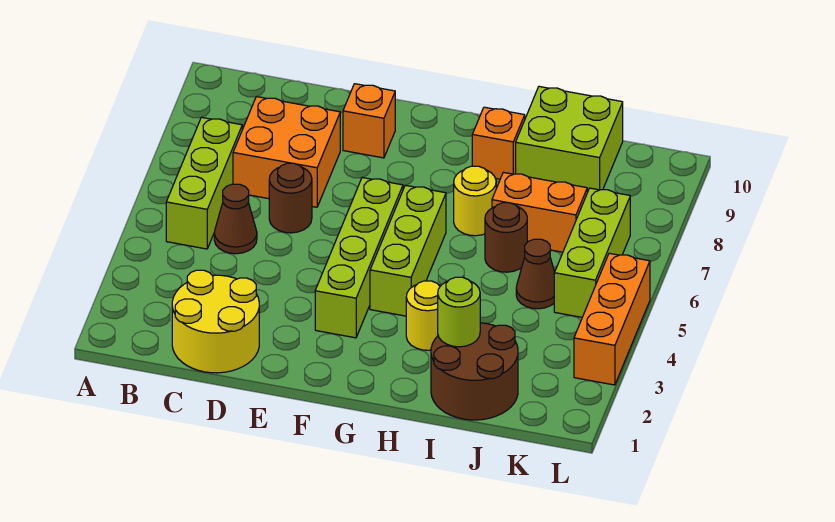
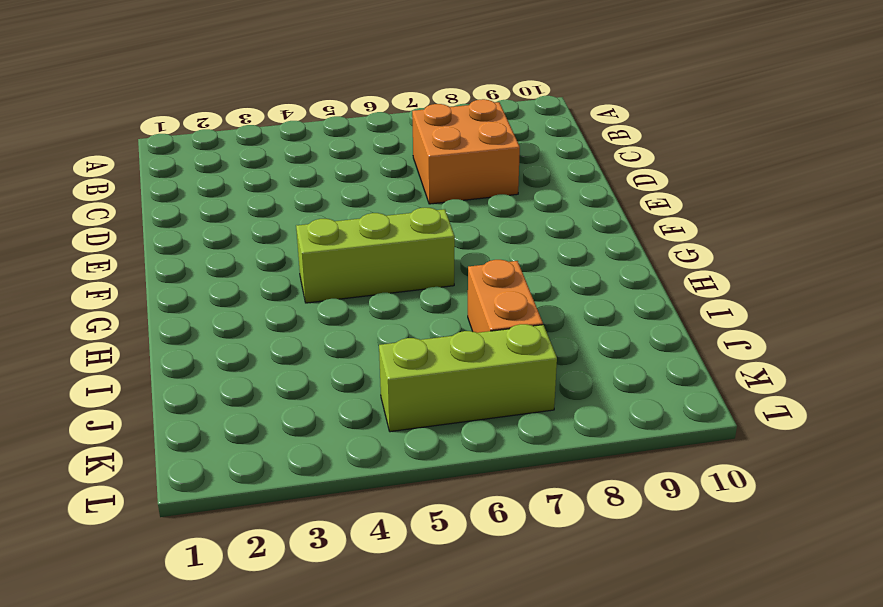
none -> lime brick B5:B7 level 1
none -> yellow round brick C1:D2 level 1
none -> brown cone C5 level 1

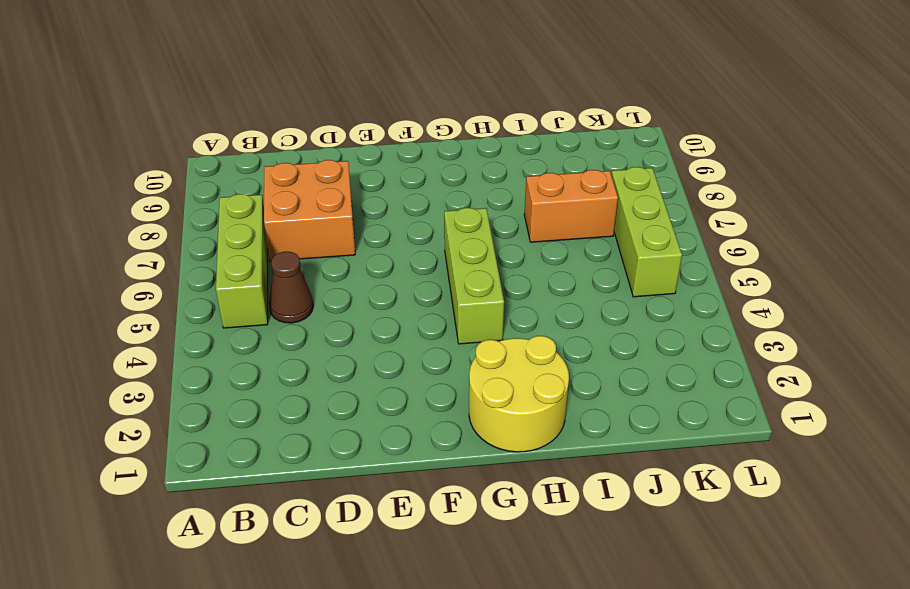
yellow round brick G1:H2 level 1 -> yellow round brick C1:D2 level 1
none -> brown round brick D6 level 1
none -> orange brick E9 level 1
none -> lime brick F3:F6 level 1

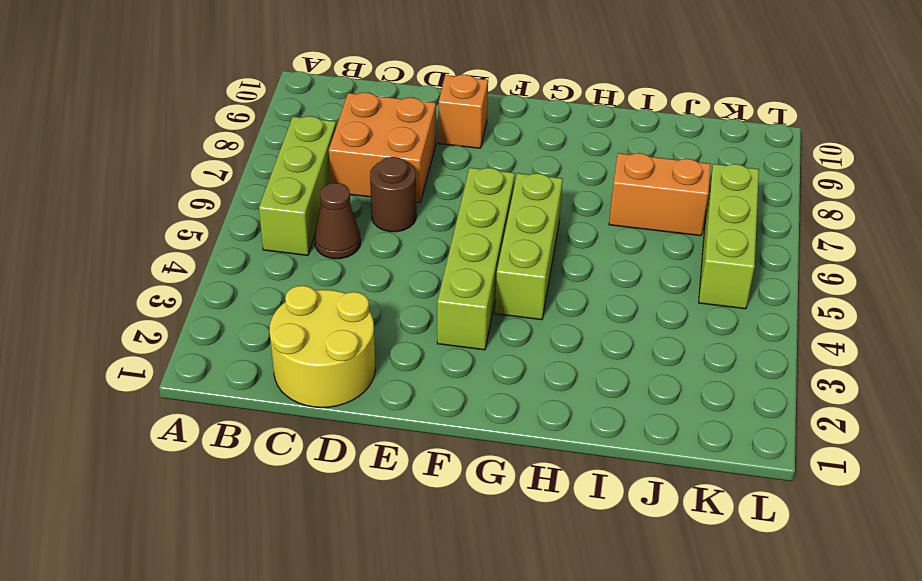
none -> yellow round brick H3 level 1
none -> yellow round brick H7 level 1
none -> orange brick H9 level 1

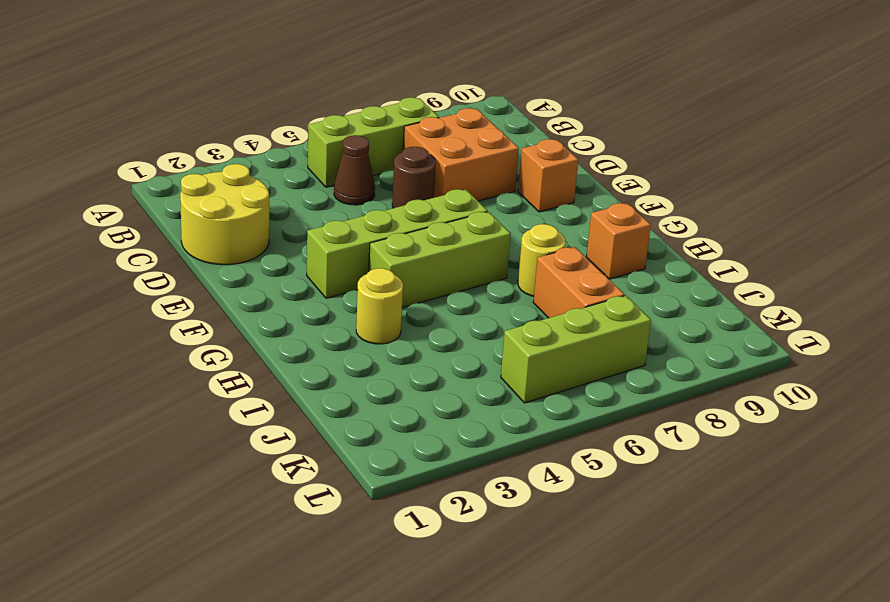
none -> brown round brick I1:J2 level 1
none -> brown round brick I6 level 1
none -> lime brick I9:J10 level 1

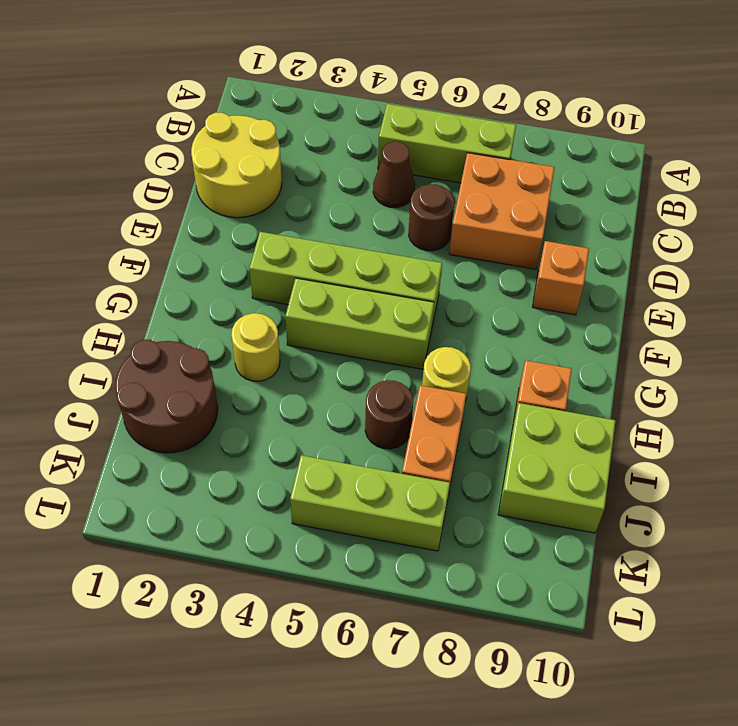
none -> brown cone J5 level 1
none -> orange brick L3:L5 level 1
none -> lime round brick I2 level 2

